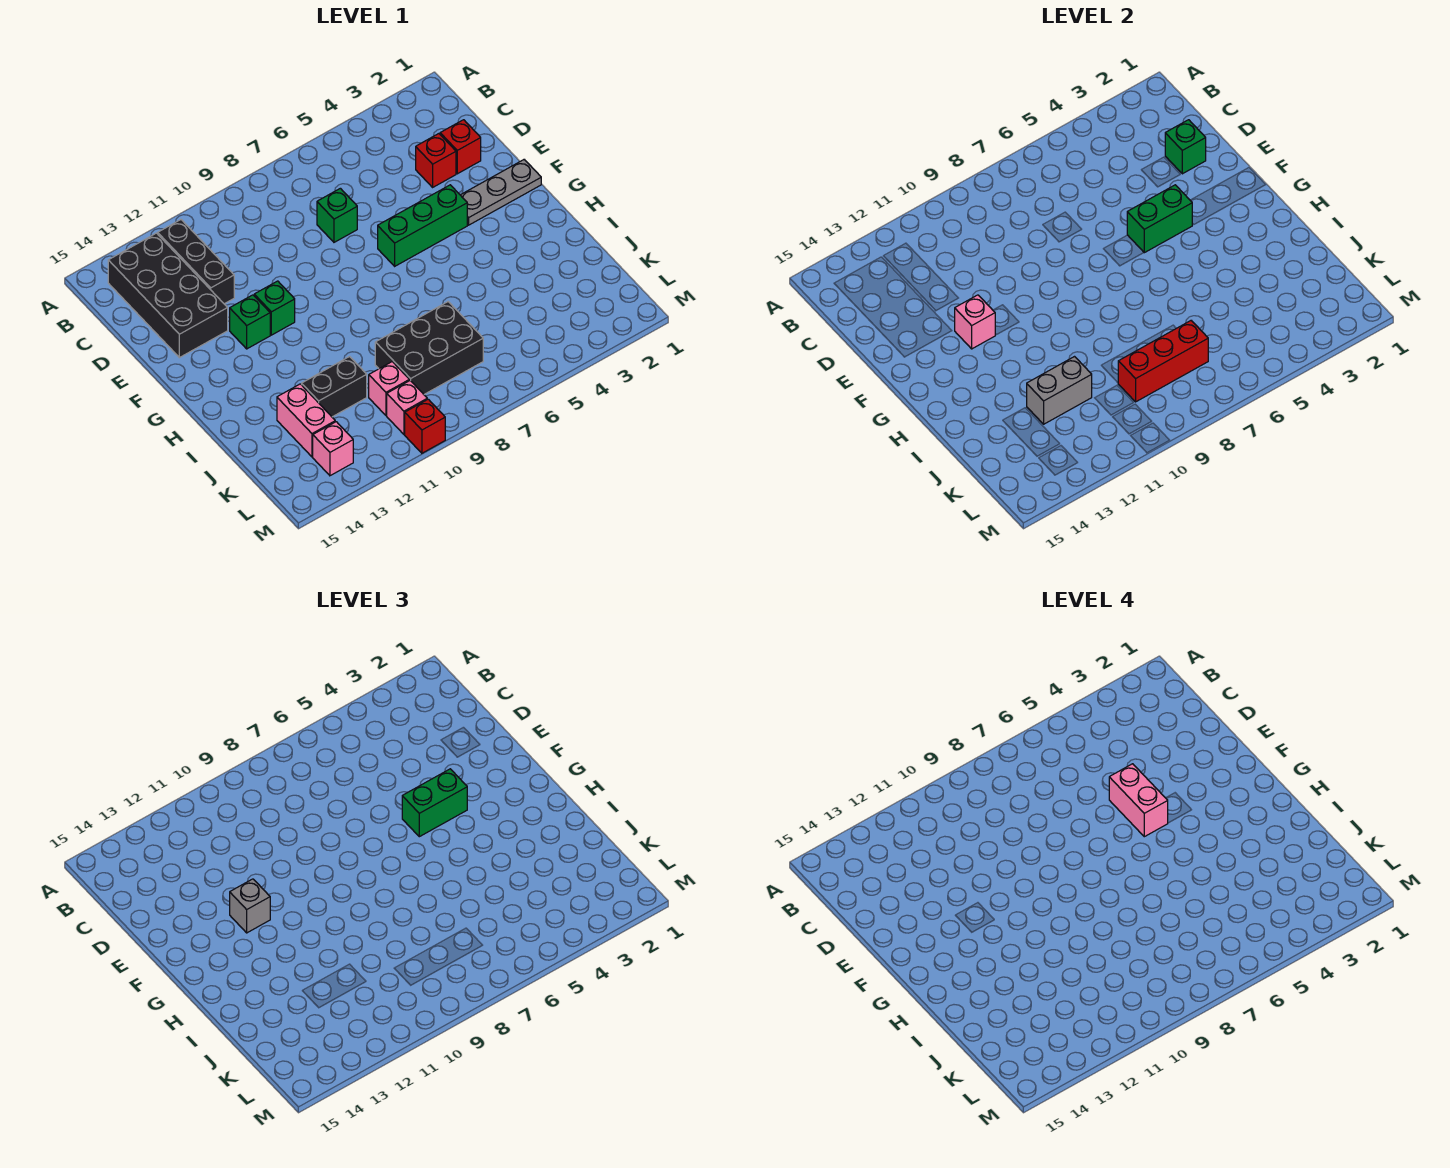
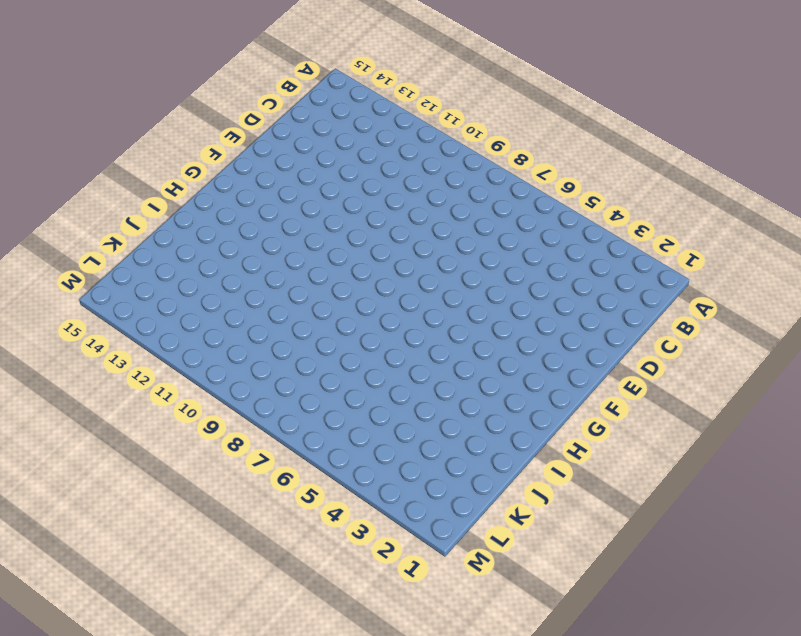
none -> black brick B12:D12 level 1
none -> black brick B13:E14 level 1
none -> red brick D2 level 1

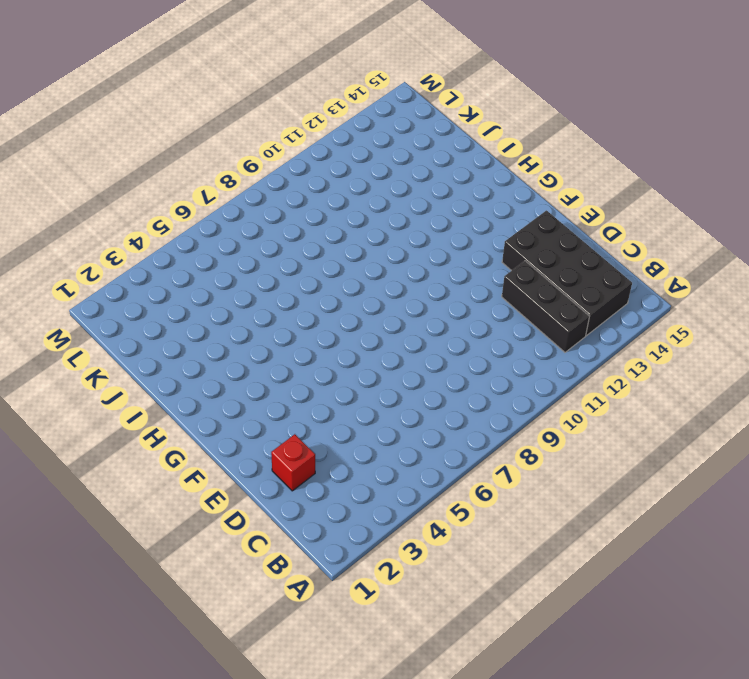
none -> red brick D3 level 1
none -> green brick D7 level 1
none -> grey plate F1:F3 level 1

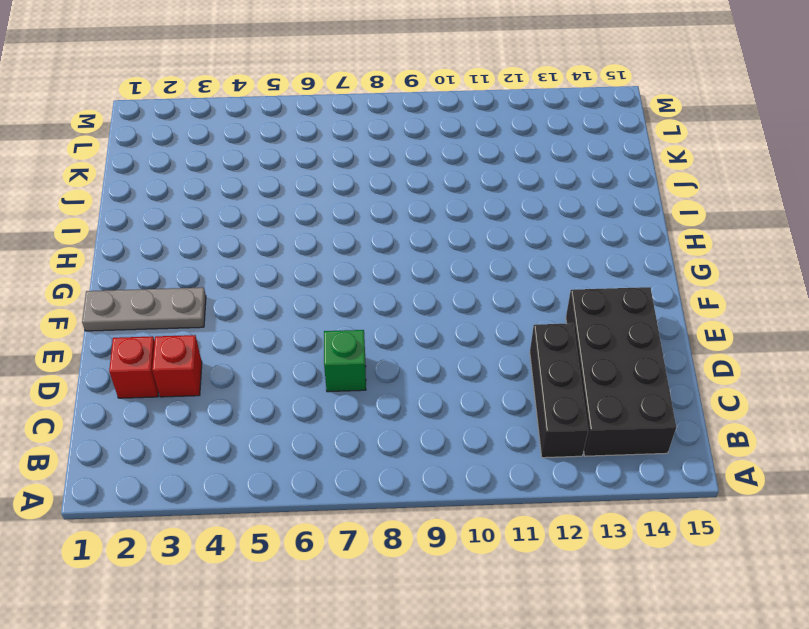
none -> green brick F4:F6 level 1
none -> green brick F11 level 1
none -> green brick F12 level 1

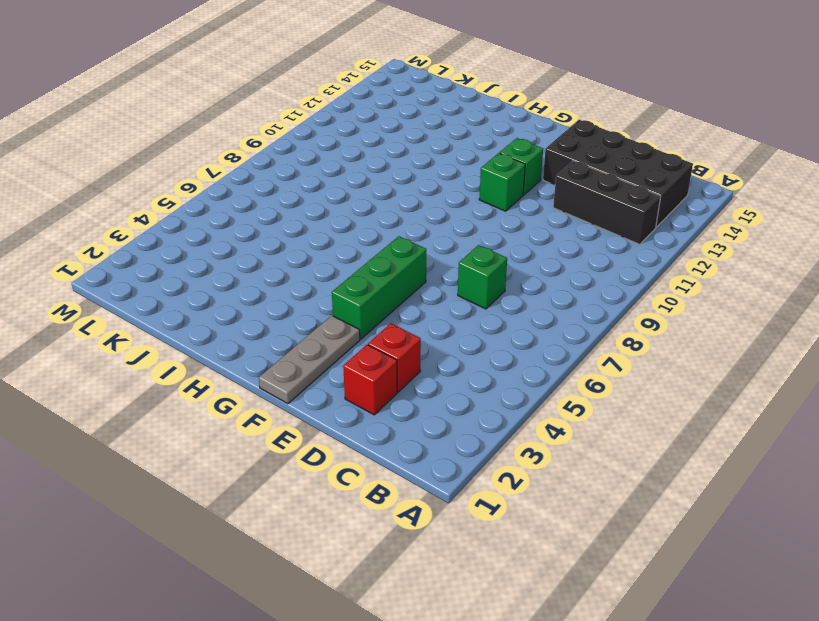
none -> black brick J7:K9 level 1
none -> black brick J11:J12 level 1
none -> pink brick J13:K13 level 1

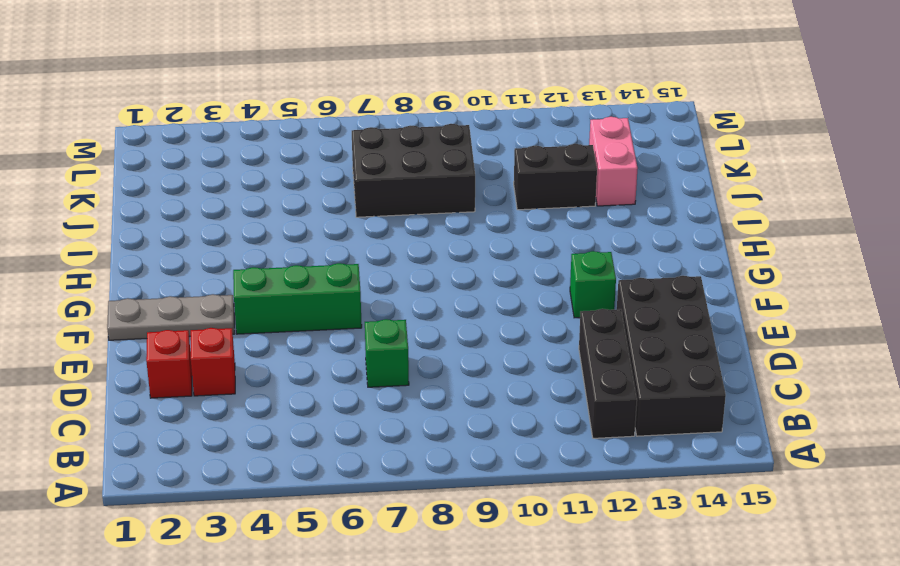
none -> green brick F11 level 1
none -> pink brick K10 level 1
none -> pink brick L10 level 1

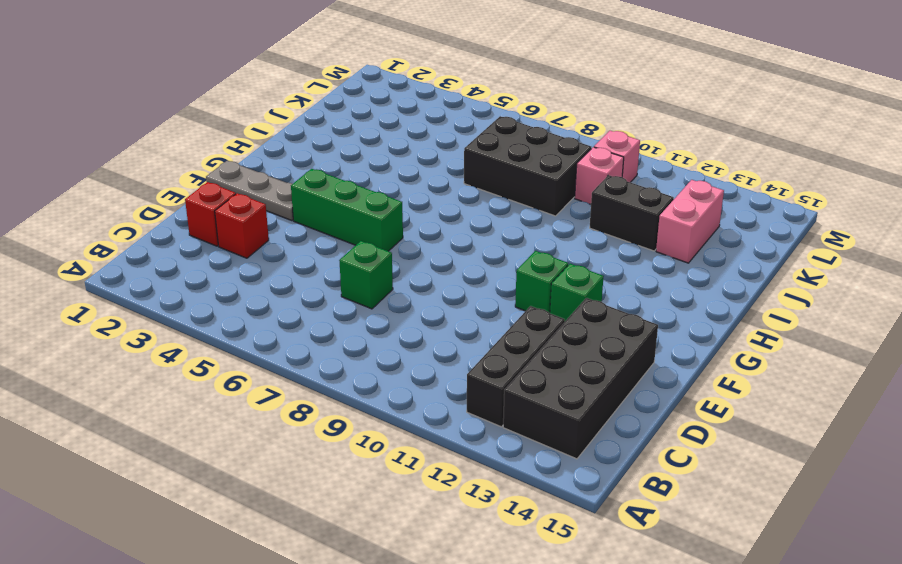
none -> pink brick L13 level 1
none -> red brick M10 level 1
none -> green brick D2 level 2

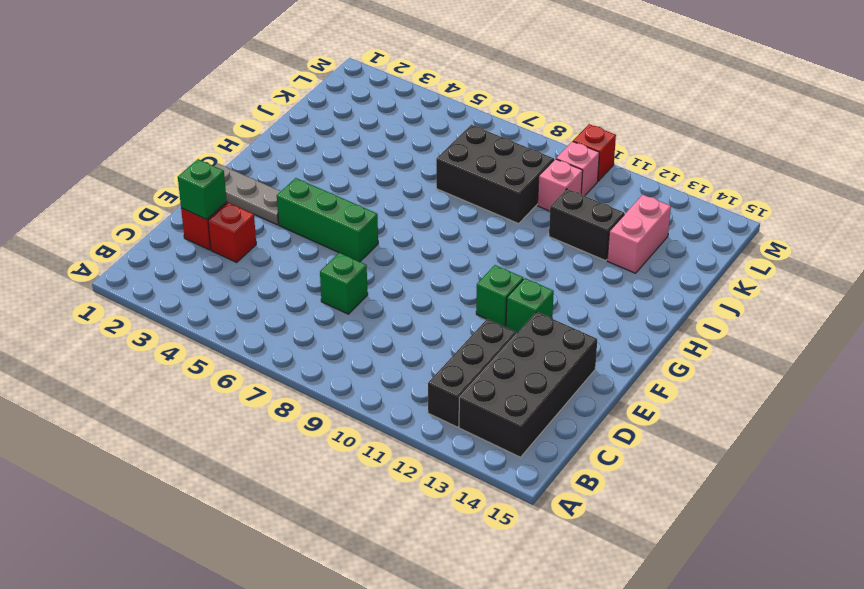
none -> pink brick L13 level 1
none -> green brick F4:F5 level 2
none -> pink brick F12 level 2

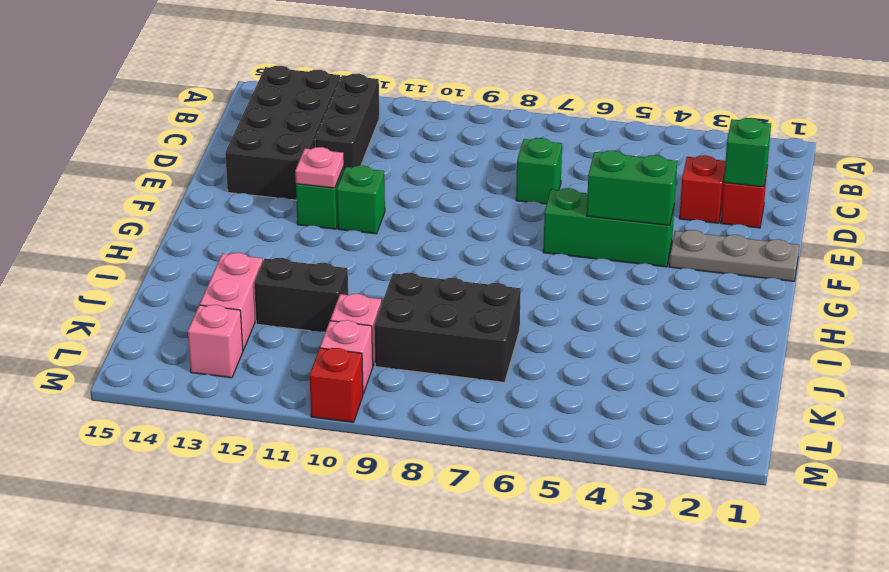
pink plate F12 level 2 -> pink brick F12 level 2
none -> grey brick J11:J12 level 2
none -> red brick K7:K9 level 2
none -> green brick F4:F5 level 3

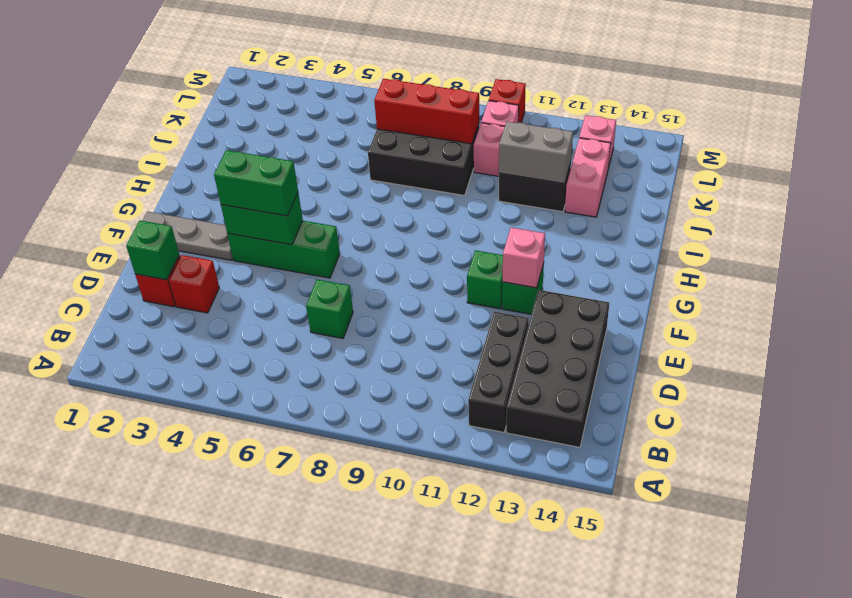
none -> grey brick F12 level 3
none -> pink brick E5:F5 level 4

